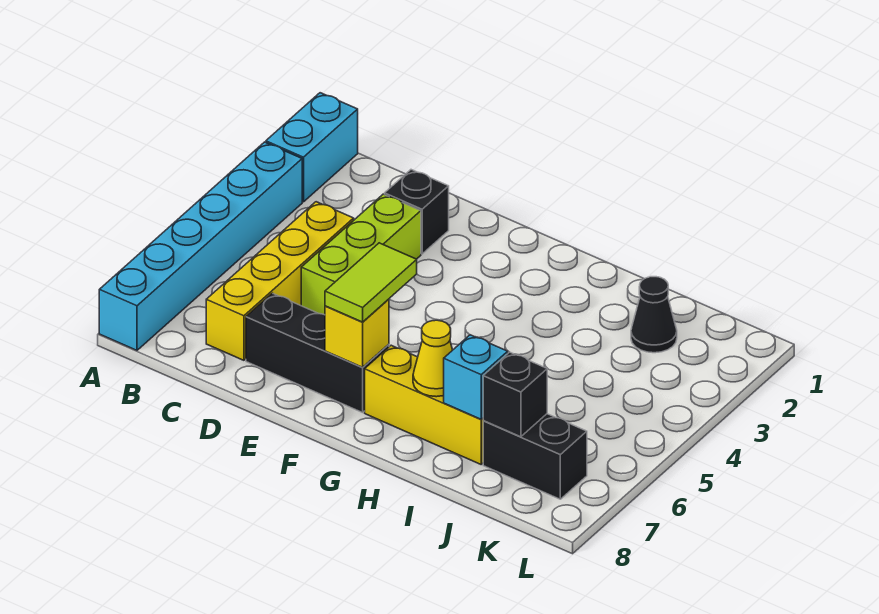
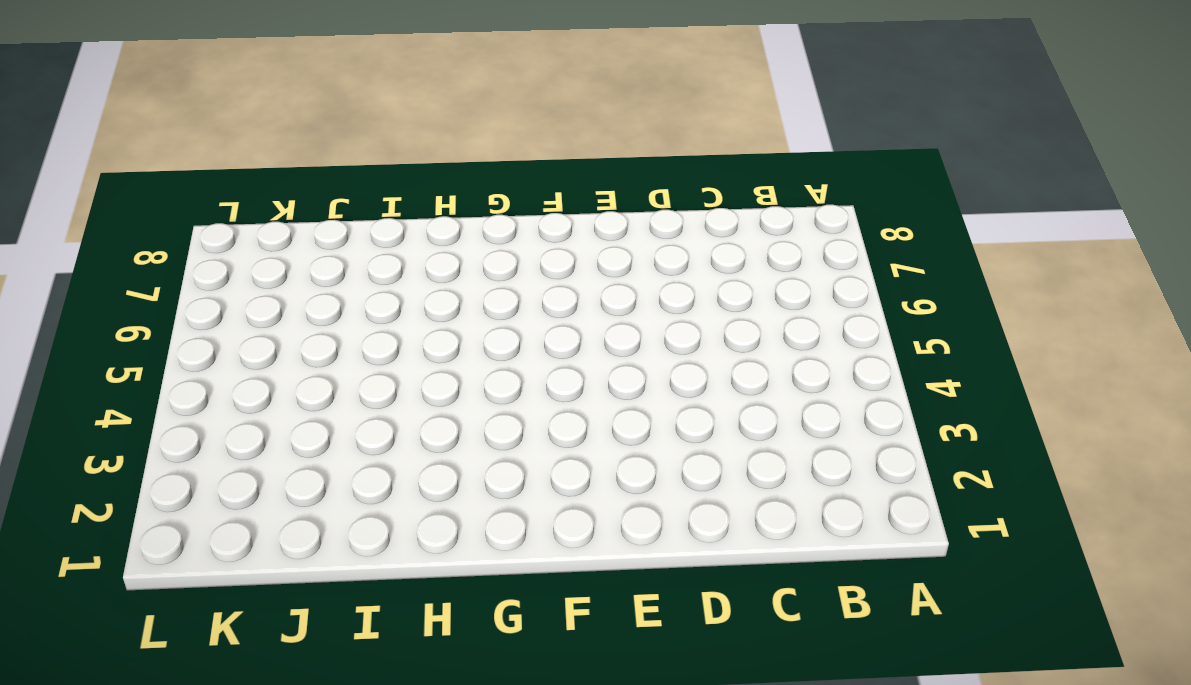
none -> cyan brick A1:A2 level 1
none -> cyan brick A3:A8 level 1
none -> yellow brick C4:C7 level 1

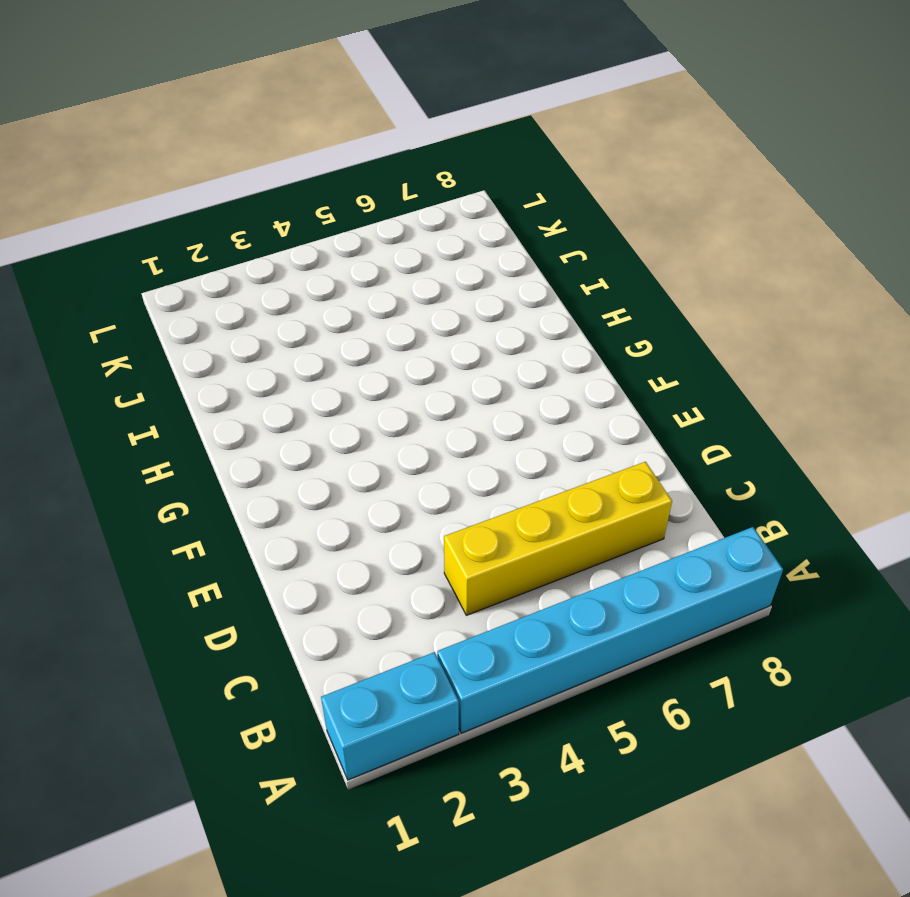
none -> black brick D2 level 1
none -> lime brick D3:D5 level 1
none -> black brick D7:F7 level 1

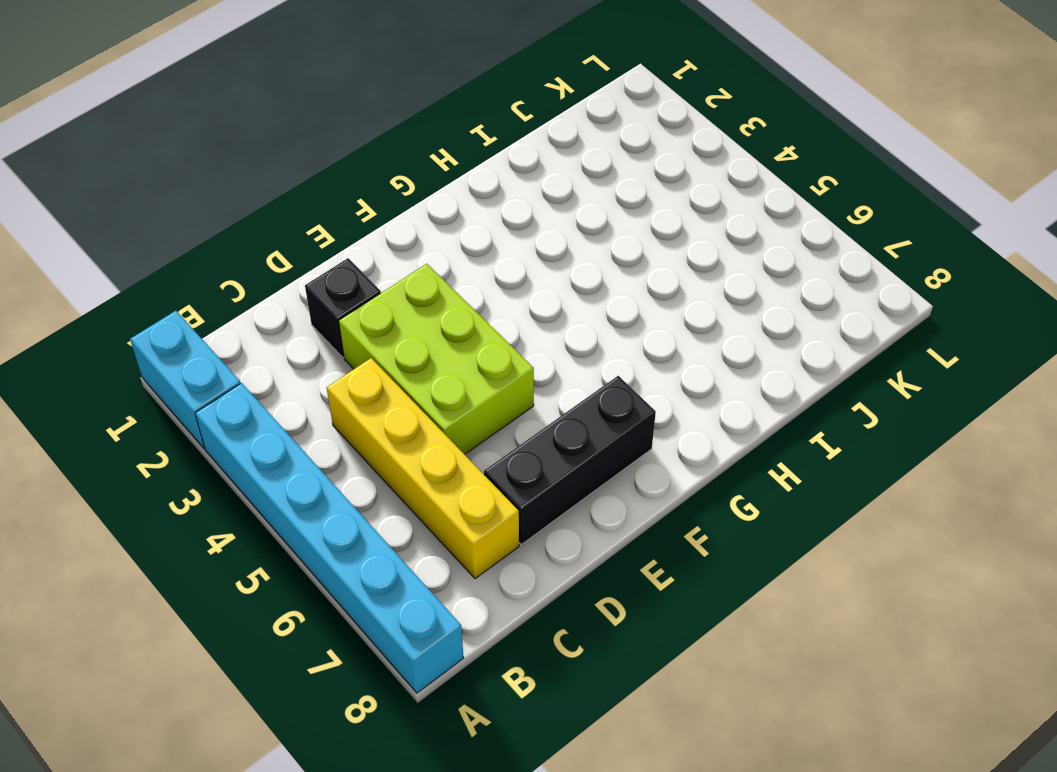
lime brick D3:E5 level 1 -> lime brick D3:D5 level 1
none -> yellow brick G7:I7 level 1
none -> black cone J2 level 1
none -> black brick J7:K7 level 1

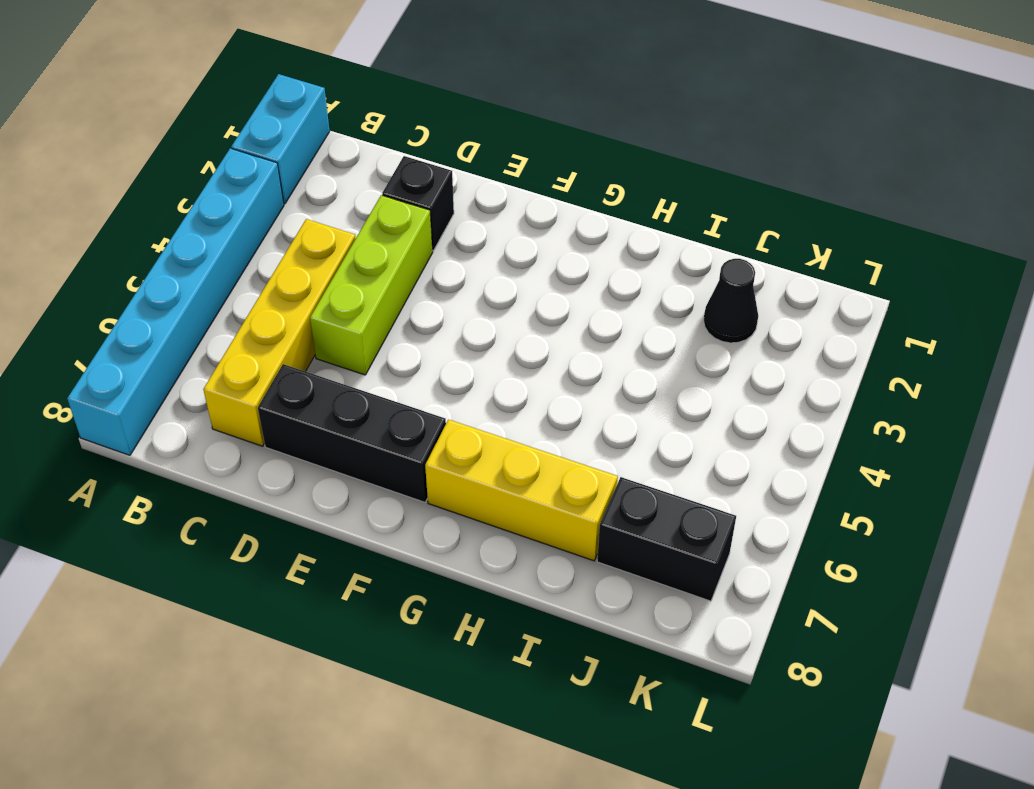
none -> yellow brick F7 level 2
none -> yellow cone H7 level 2
none -> cyan brick I7 level 2

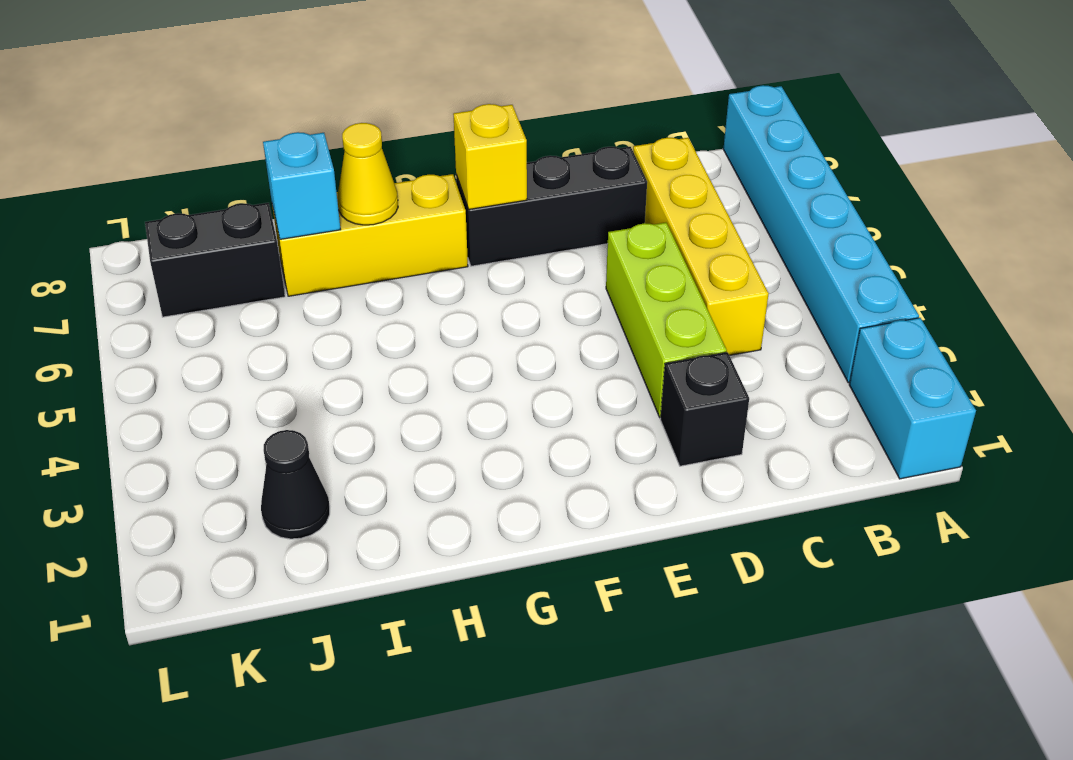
none -> black brick J7 level 2
none -> lime tile F6:F7 level 3

